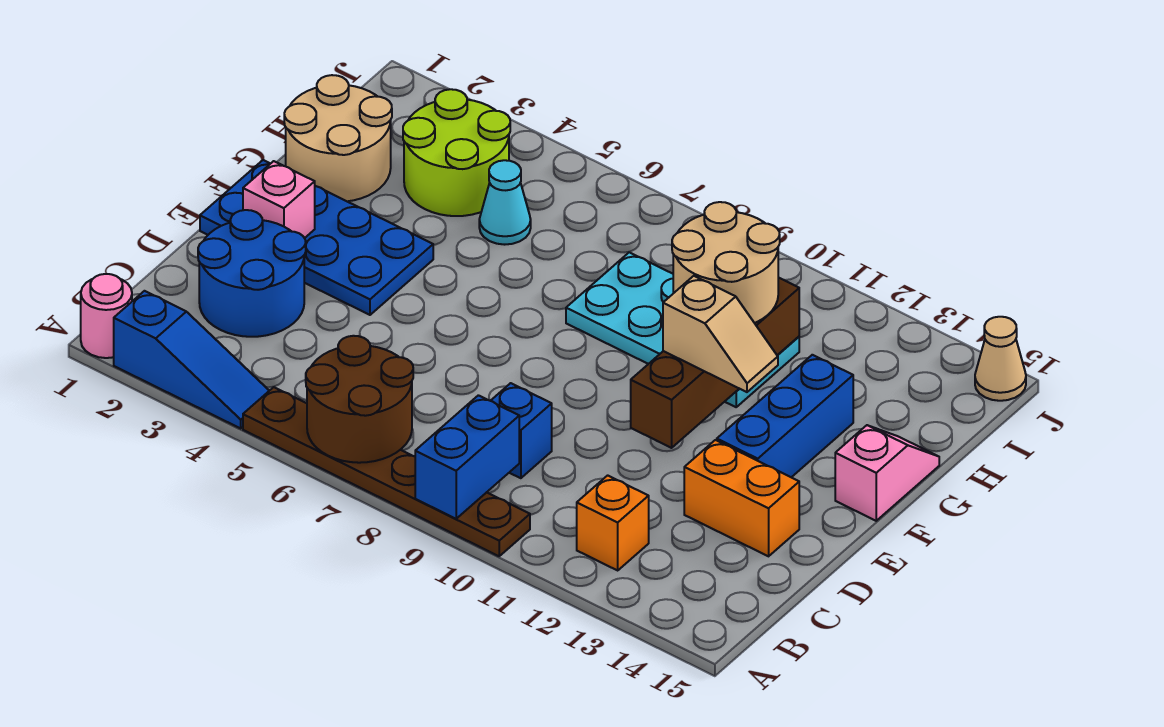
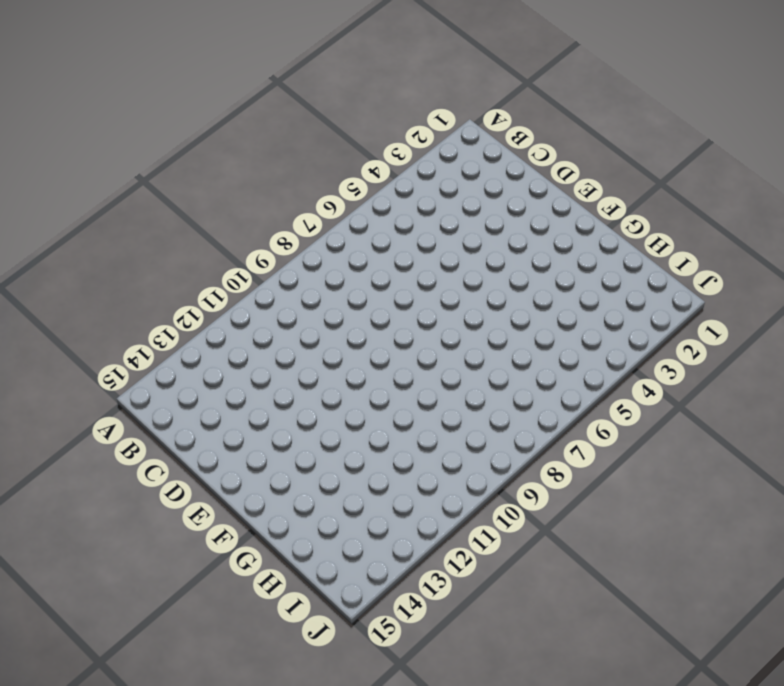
none -> pink round brick A1 level 1
none -> blue slope A2:A4 level 1 top 2
none -> brown plate A5:A10 level 1

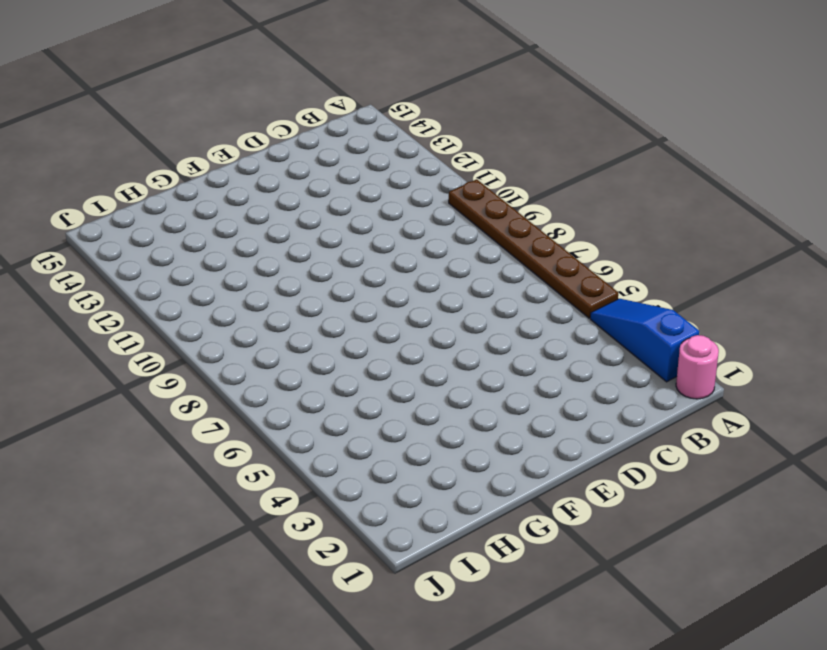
none -> orange brick B12 level 1
none -> blue round brick C2:D3 level 1
none -> blue brick C9 level 1

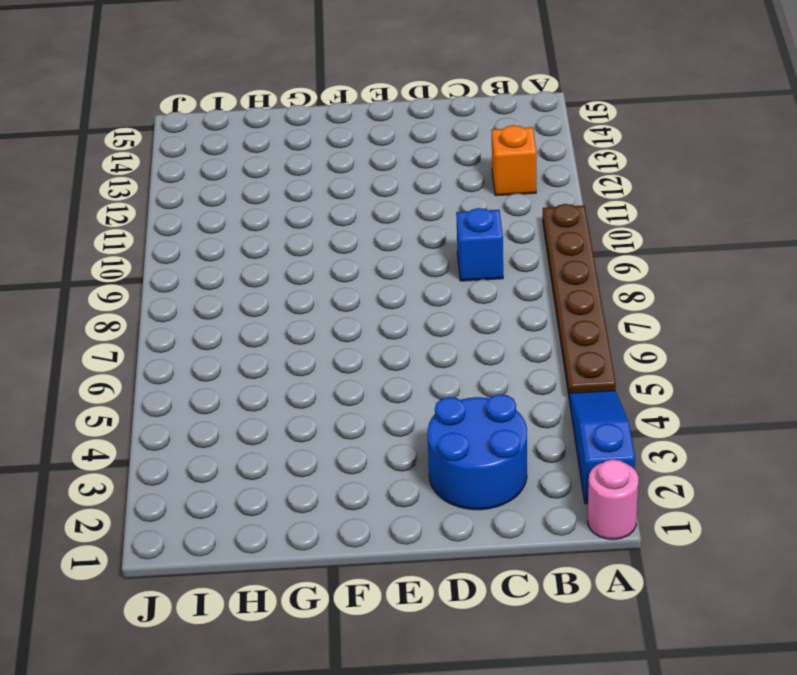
none -> orange brick D13:D14 level 1
none -> blue plate E1:F4 level 1
none -> blue brick E13:G13 level 1

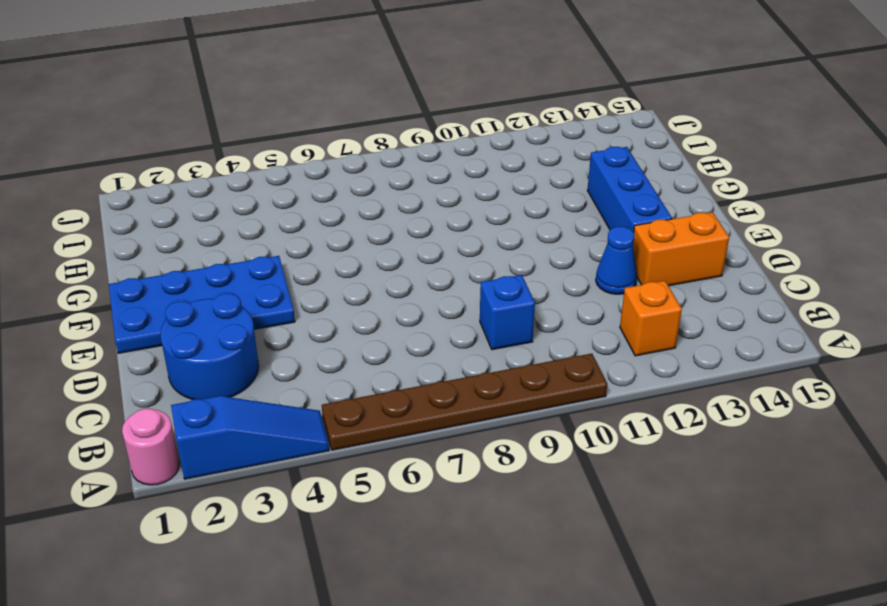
blue cone D12 level 1 -> none
none -> pink slope F15:G15 level 1 top F
none -> tan round brick G1:H2 level 1
none -> cyan plate G8:H11 level 1

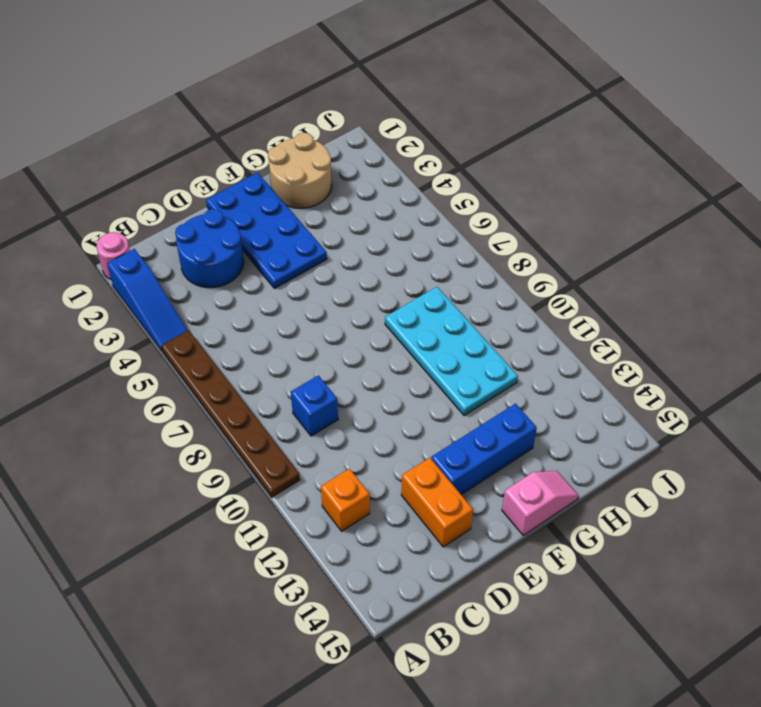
none -> lime round brick H3:I4 level 1
none -> cyan cone H5 level 1
none -> tan cone J15 level 1

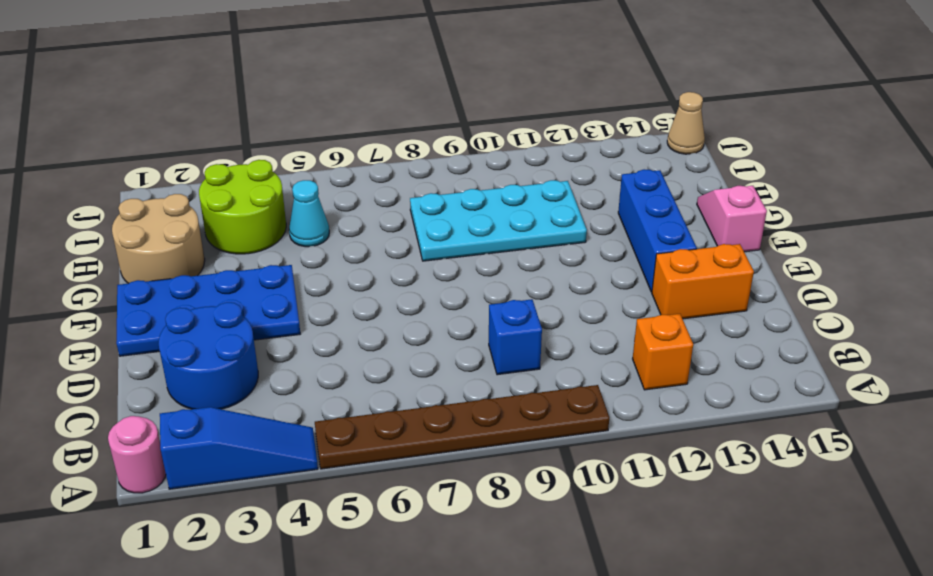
none -> brown round brick A6:B7 level 2
none -> blue brick A9:B9 level 2
none -> pink brick E2 level 2

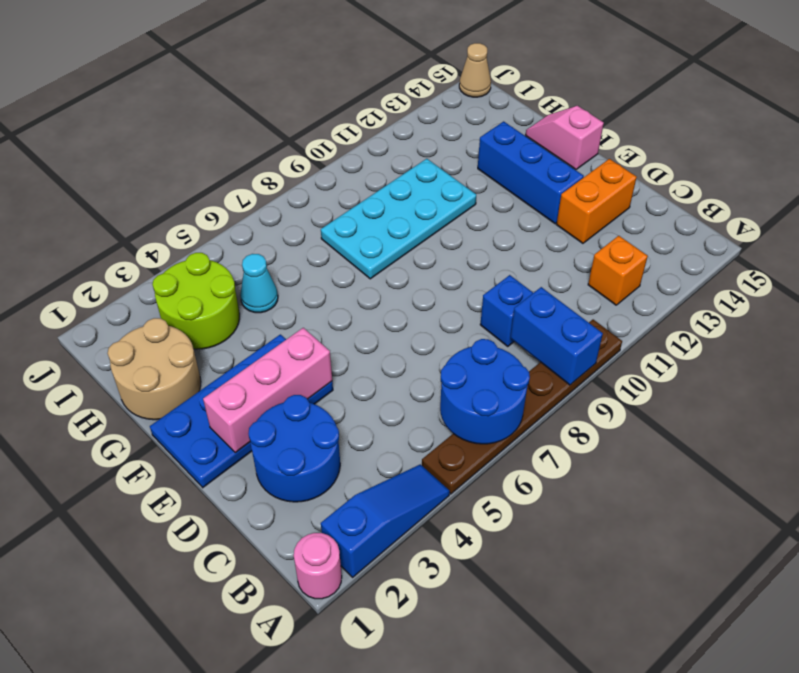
blue round brick A6:B7 level 2 -> brown round brick A6:B7 level 2
pink brick E2:E4 level 2 -> pink brick E2 level 2
none -> brown brick E11:H11 level 2
none -> tan slope F11:F12 level 3 top 11
none -> tan round brick G10:H11 level 3

